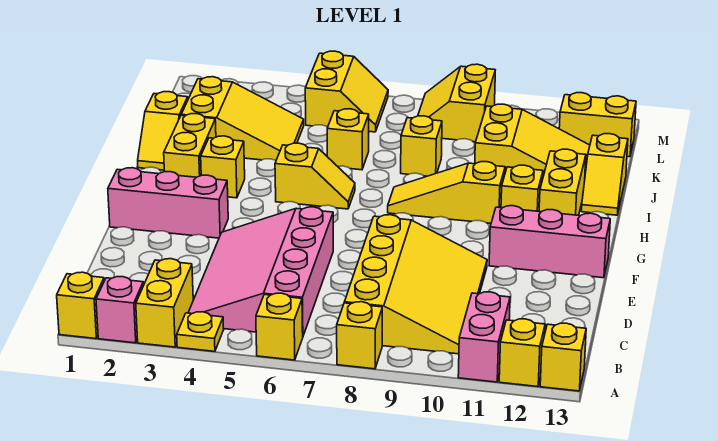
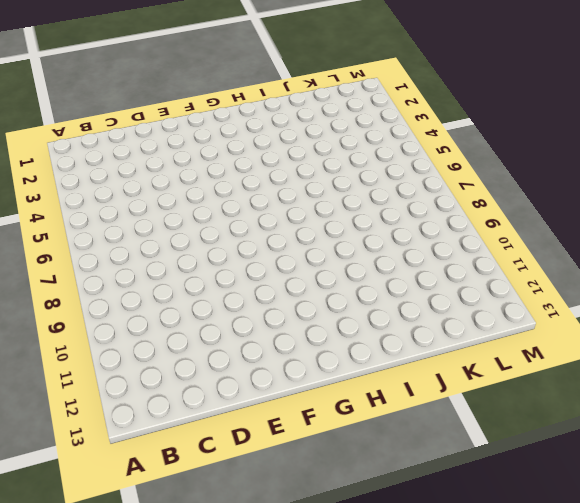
none -> yellow brick A1 level 1
none -> pink brick A2 level 1
none -> yellow brick A3:B3 level 1

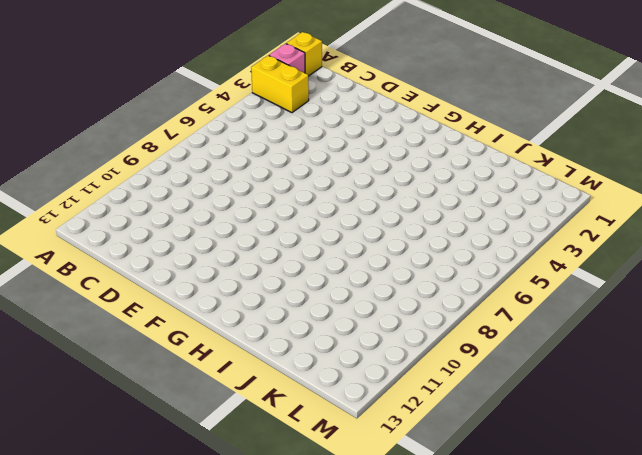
none -> yellow plate A4 level 1
none -> yellow brick A6 level 1
none -> yellow brick A8 level 1

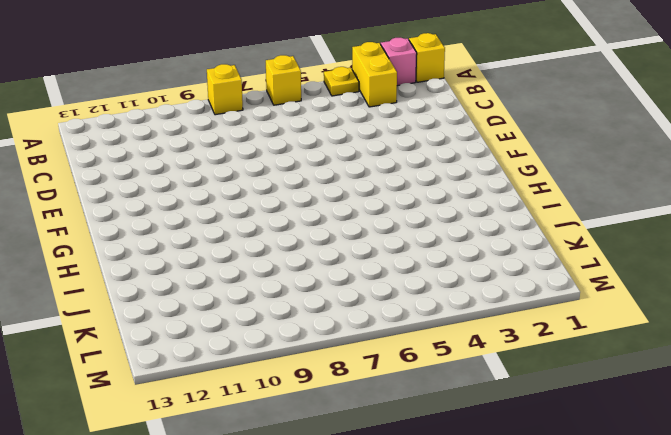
none -> pink brick A11:B11 level 1
none -> yellow brick A12 level 1
none -> yellow brick A13 level 1

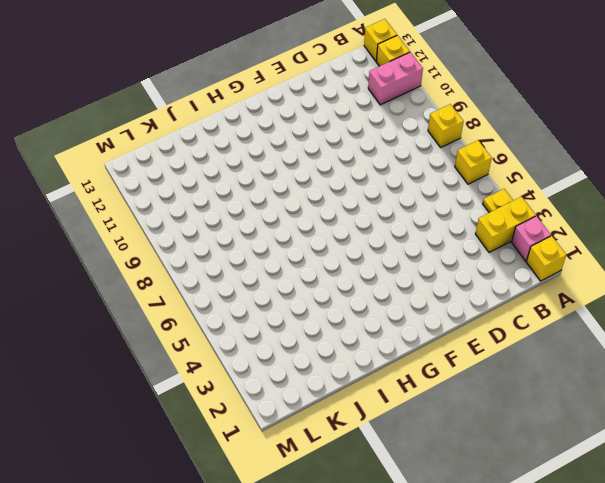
none -> pink slope B4:E6 level 1 top 6
none -> yellow slope B8:E10 level 1 top 8
none -> pink brick F1:F3 level 1

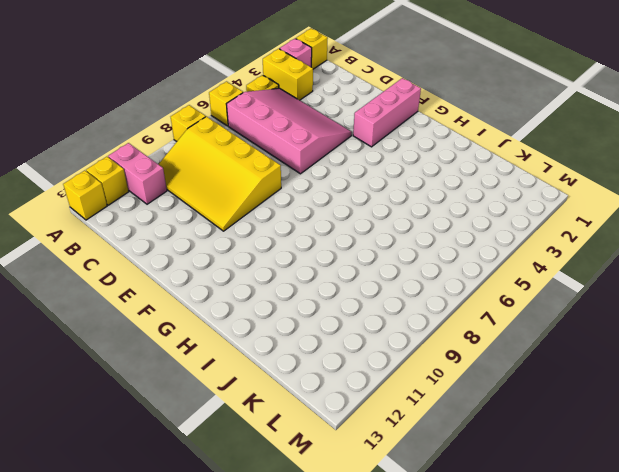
none -> pink brick F11:F13 level 1
none -> yellow brick H2:I2 level 1
none -> yellow brick H3 level 1

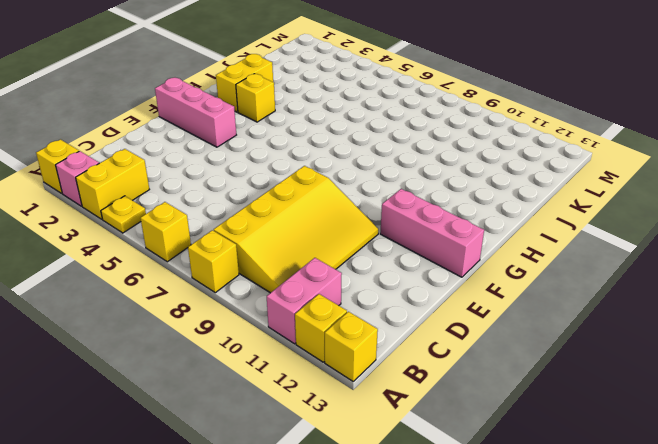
none -> pink slope B4:E6 level 1 top 6
none -> yellow slope H5:H6 level 1 top 5
none -> yellow slope H8:H10 level 1 top 10

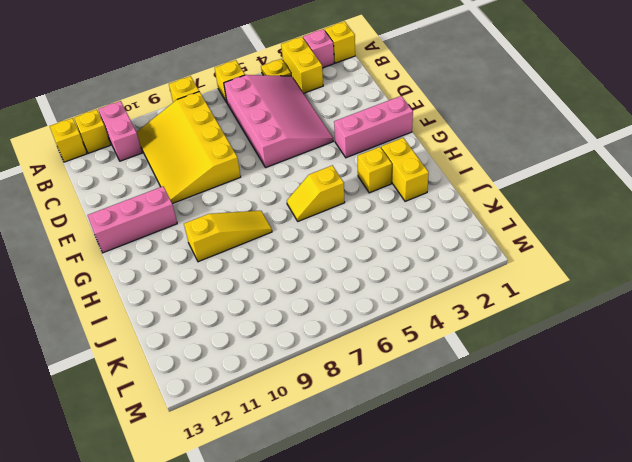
none -> yellow brick H11 level 1
none -> yellow brick H12:I12 level 1
none -> yellow slope I1:J1 level 1 top J

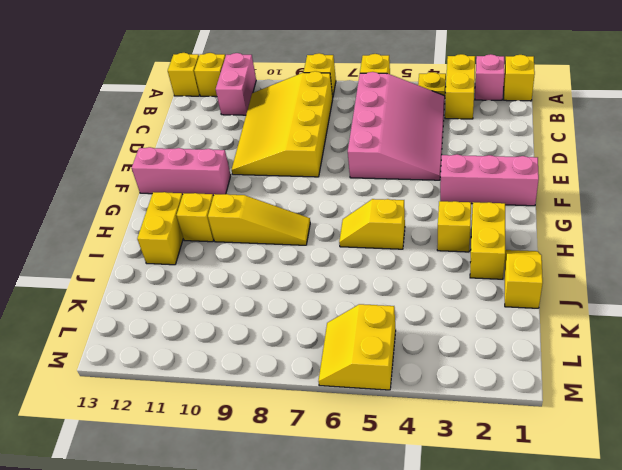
none -> yellow slope I13:J13 level 1 top J
none -> yellow slope J2:K4 level 1 top 2
none -> yellow brick J6 level 1

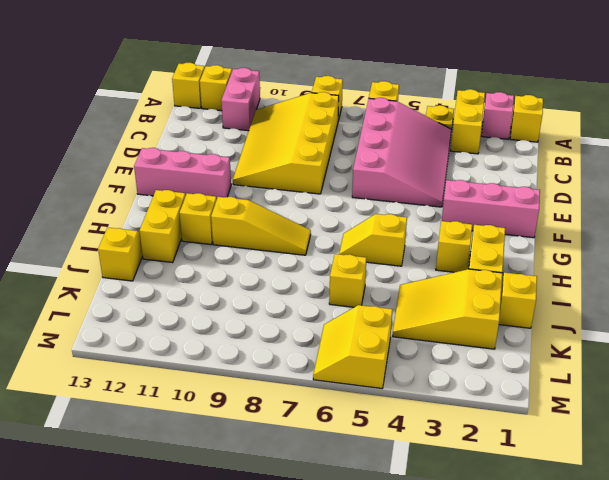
none -> yellow brick J8 level 1
none -> yellow slope J10:K12 level 1 top 10
none -> yellow slope L8:M9 level 1 top 9

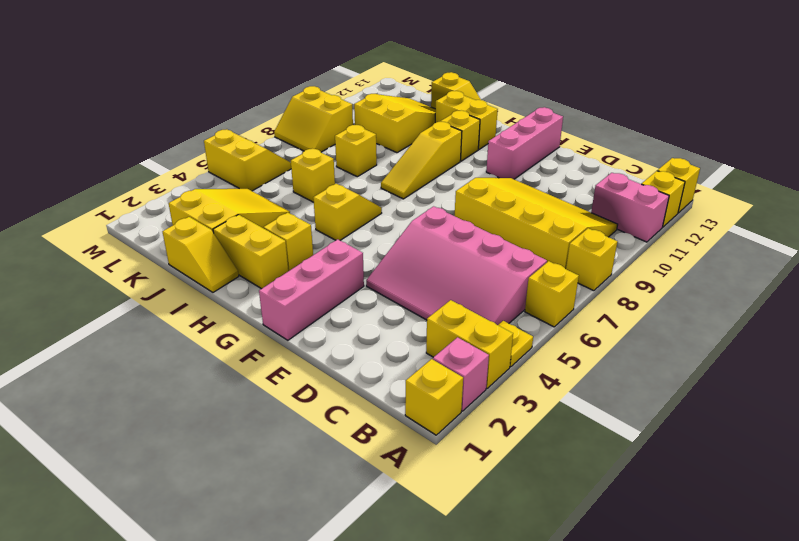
none -> yellow brick L12:L13 level 1

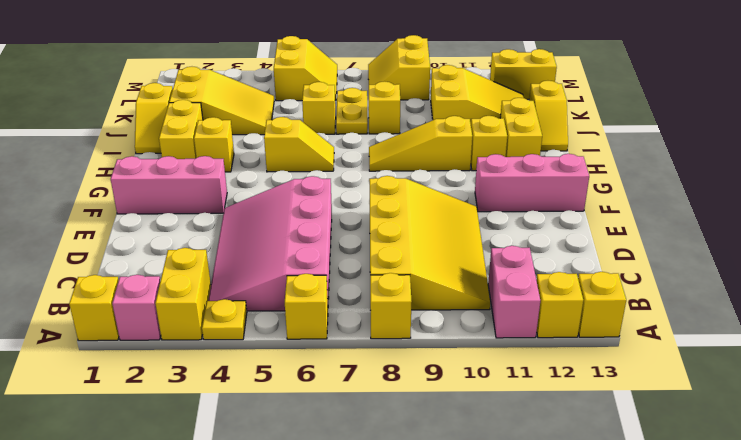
yellow plate J7:K7 level 1 -> none

